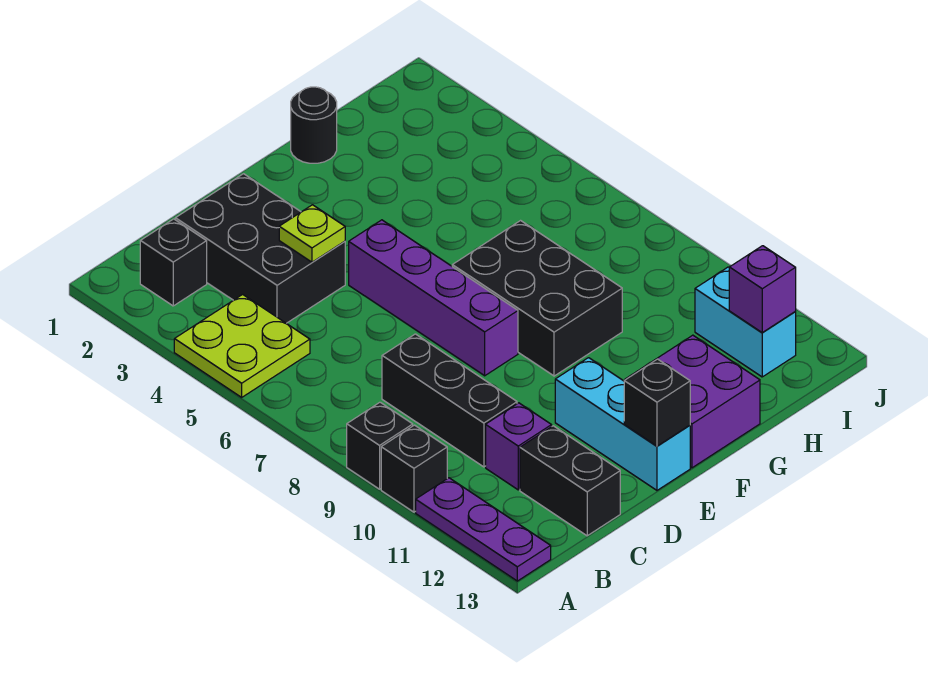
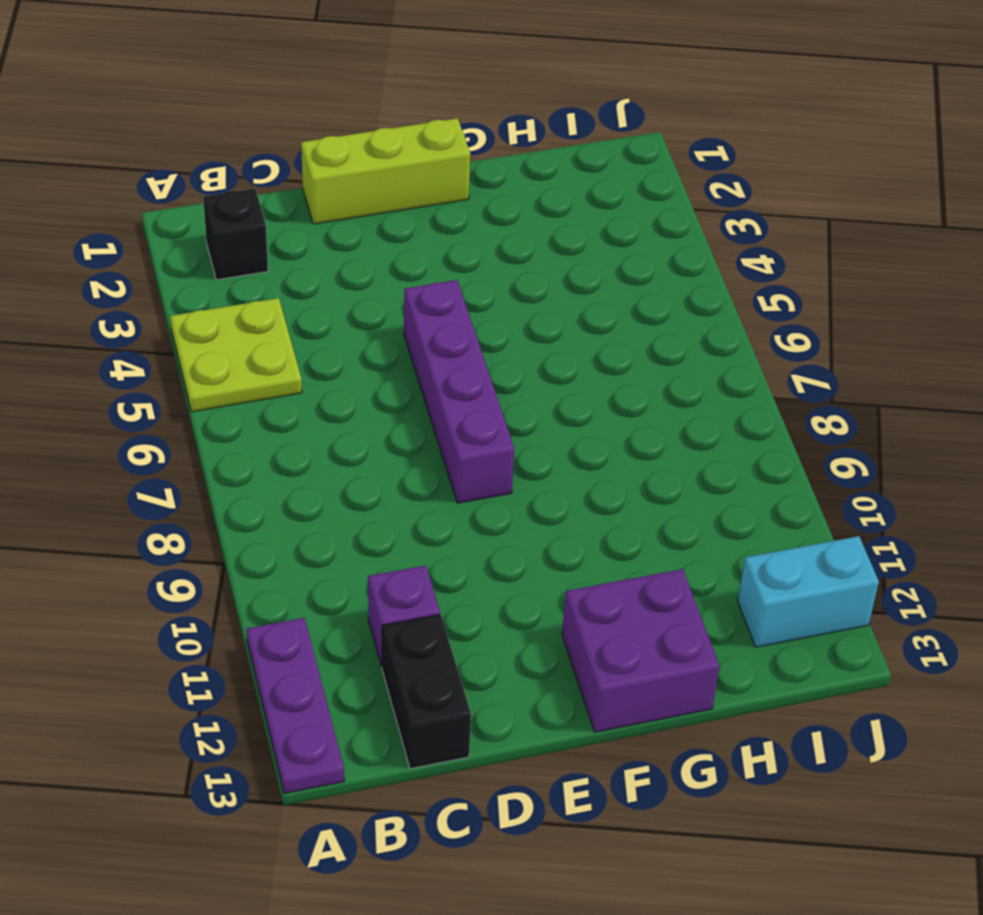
lime brick D1:F1 level 1 -> none
cyan brick I12:J12 level 1 -> cyan brick I11:I12 level 1
none -> black brick A9 level 1
none -> black brick A10 level 1
none -> black brick C2:D4 level 1

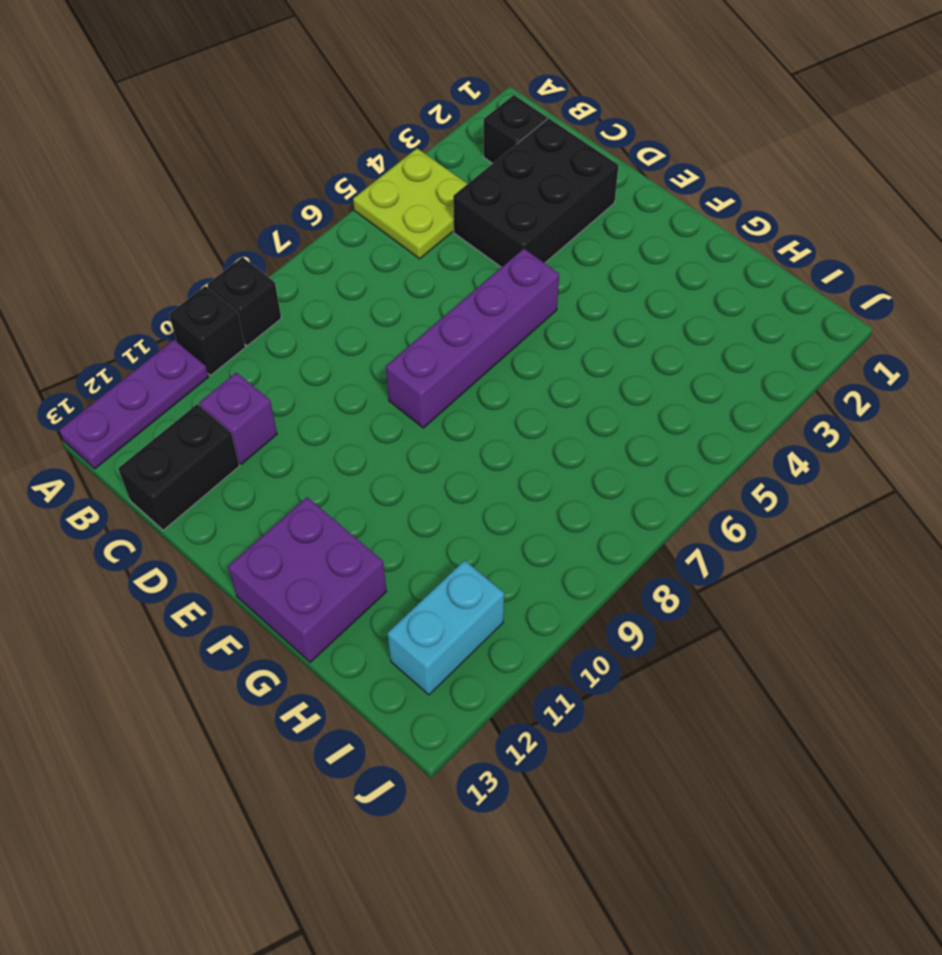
none -> black brick C8:C10 level 1
none -> cyan brick E11:E13 level 1
none -> black brick F7:G9 level 1

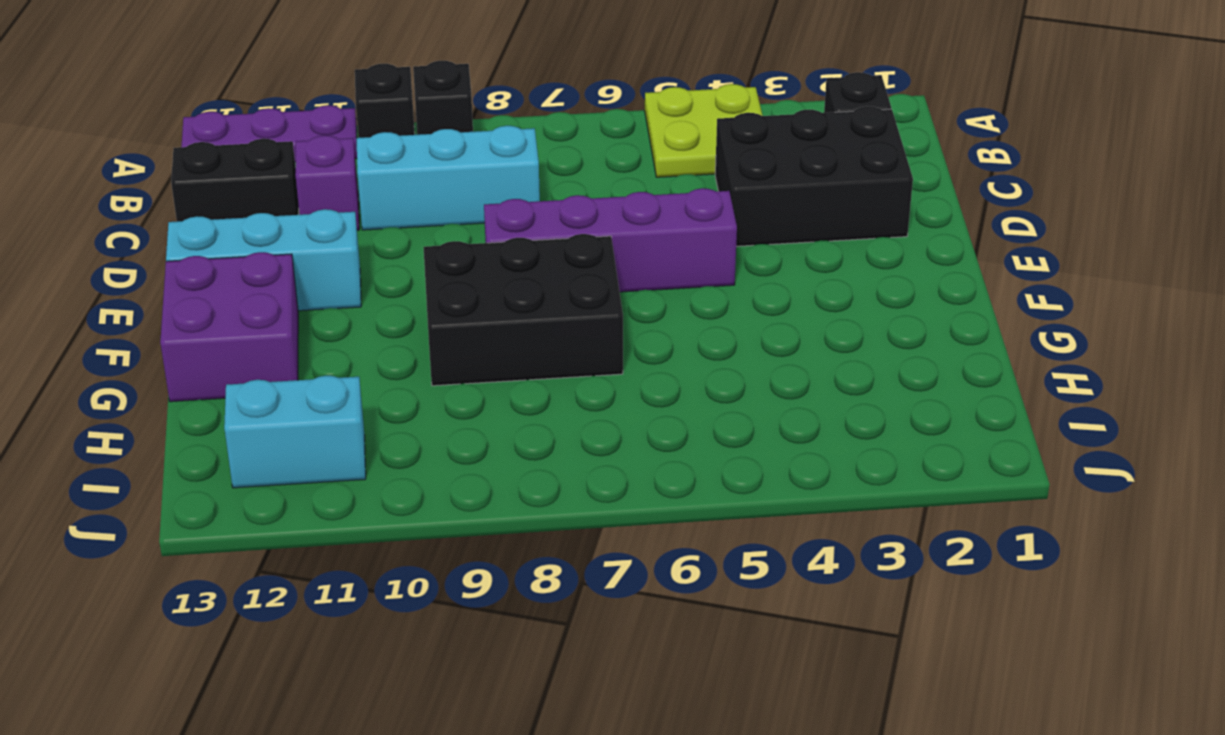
cyan brick C8:C10 level 1 -> black brick C8:C10 level 1
none -> black round brick G1 level 1
none -> lime plate D4 level 2
none -> black brick E13 level 2

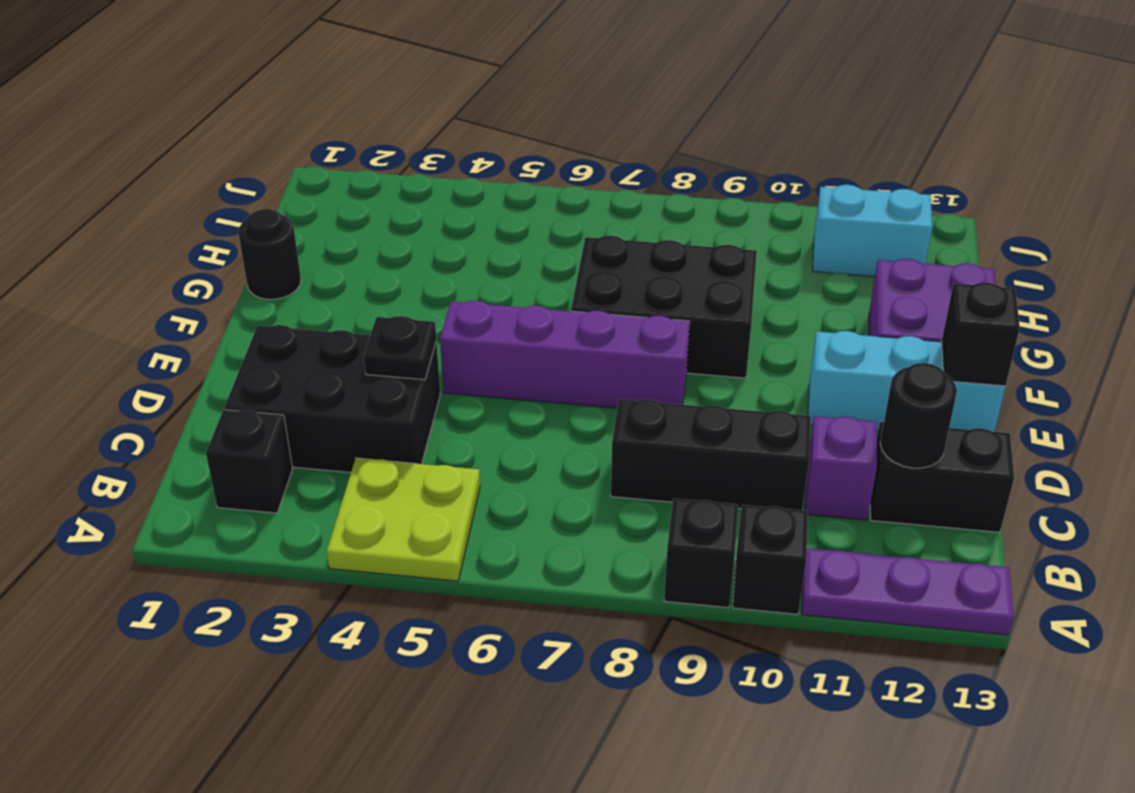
black round brick C12 level 2 -> none
black plate D4 level 2 -> lime plate D4 level 2
none -> purple brick I12 level 2

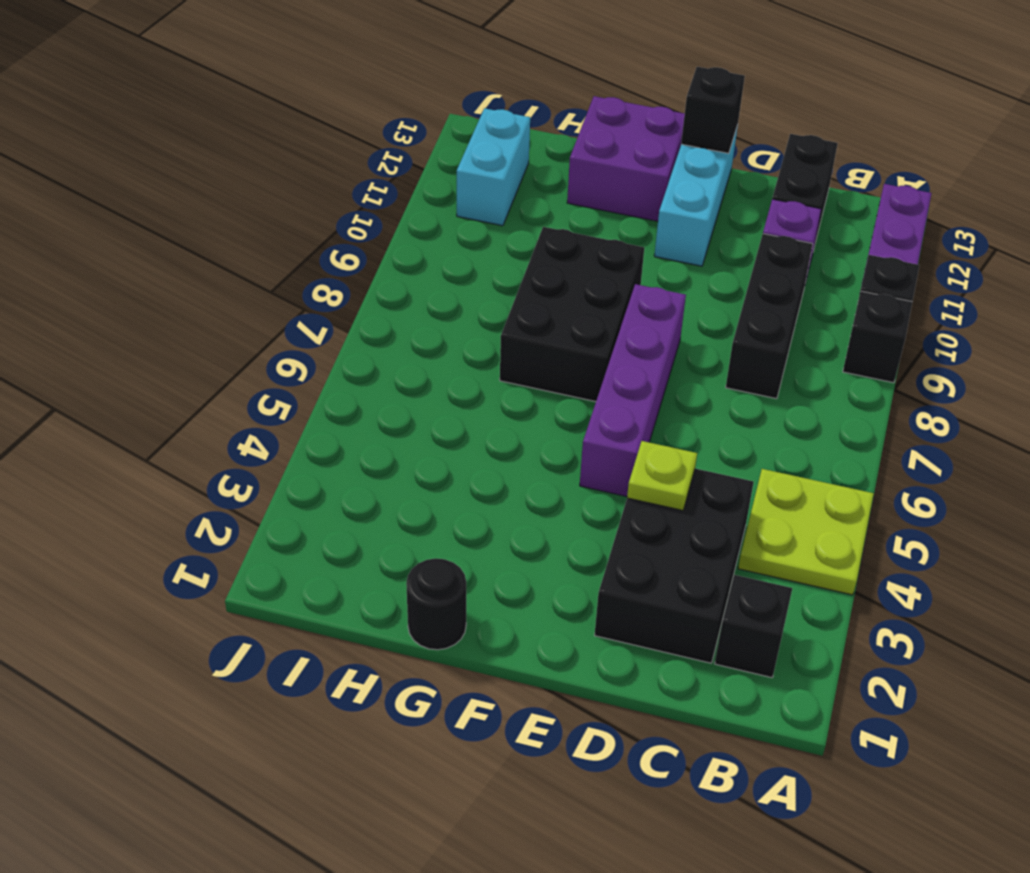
none -> purple brick I12 level 2

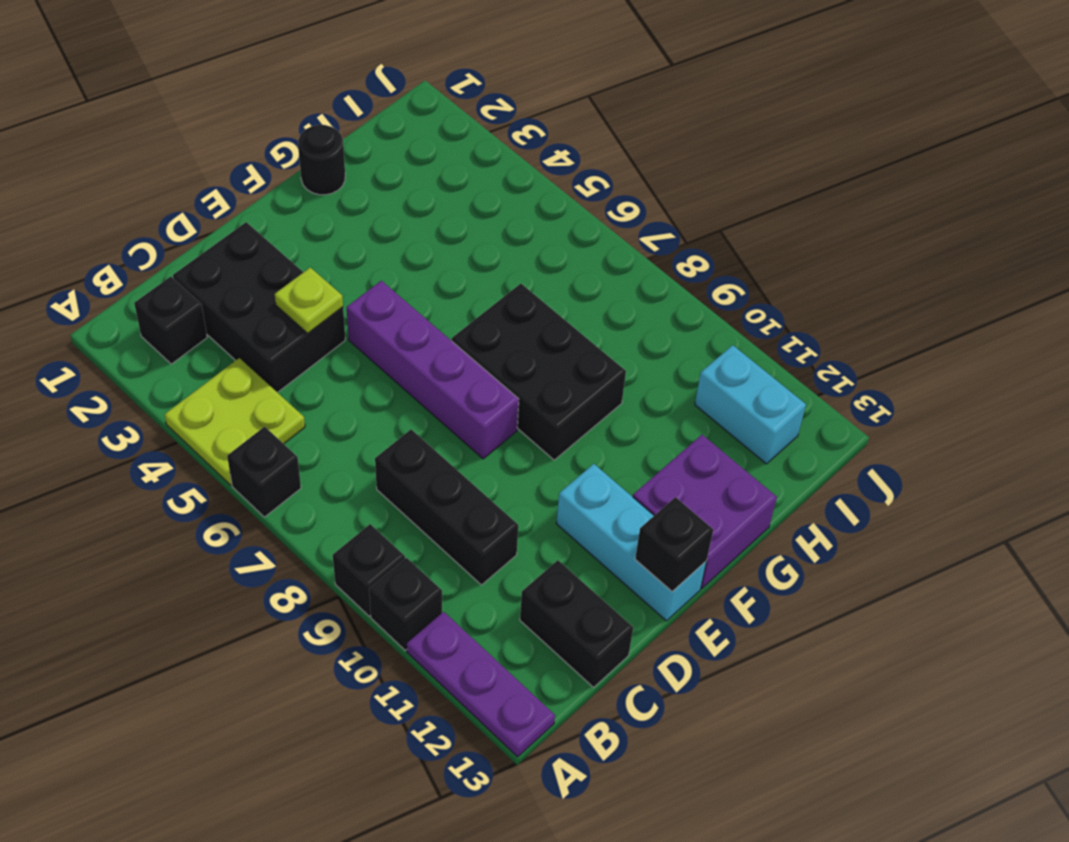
black brick A6 level 1 -> none
none -> purple brick C11 level 1
none -> purple brick I12 level 2

